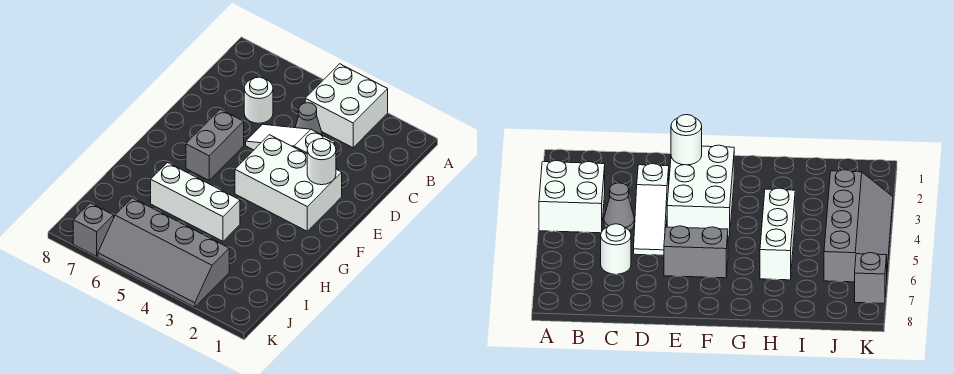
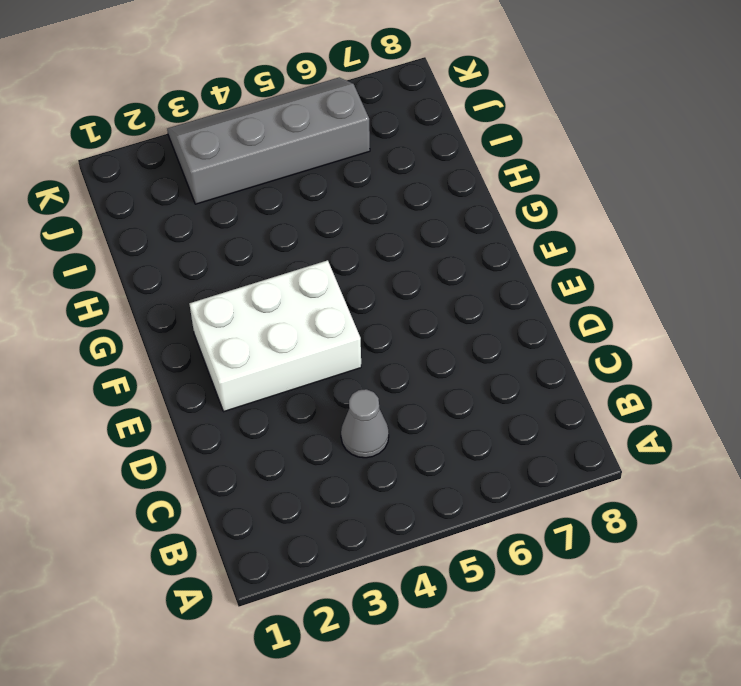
none -> white brick A3:B4 level 1
none -> white round brick C6 level 1

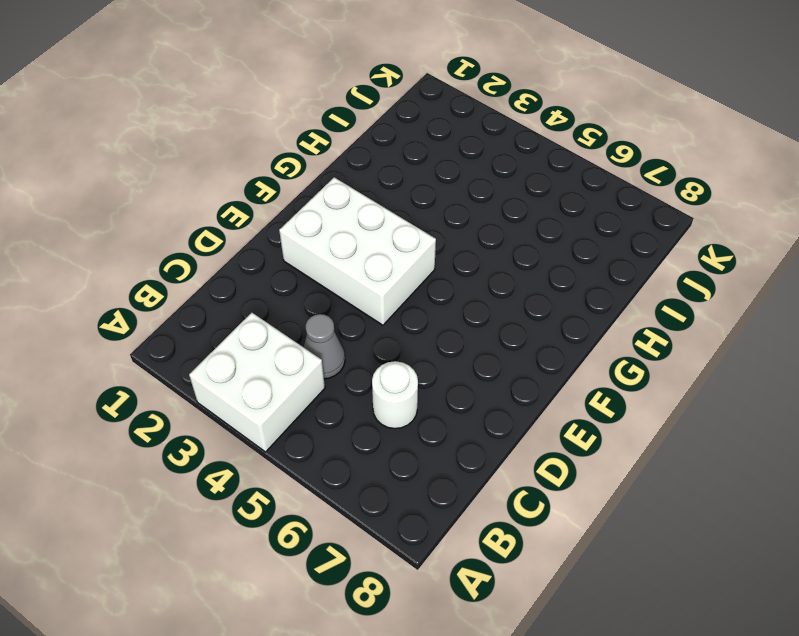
none -> white slope D3:D5 level 1 top 3
none -> grey brick E6:F6 level 1

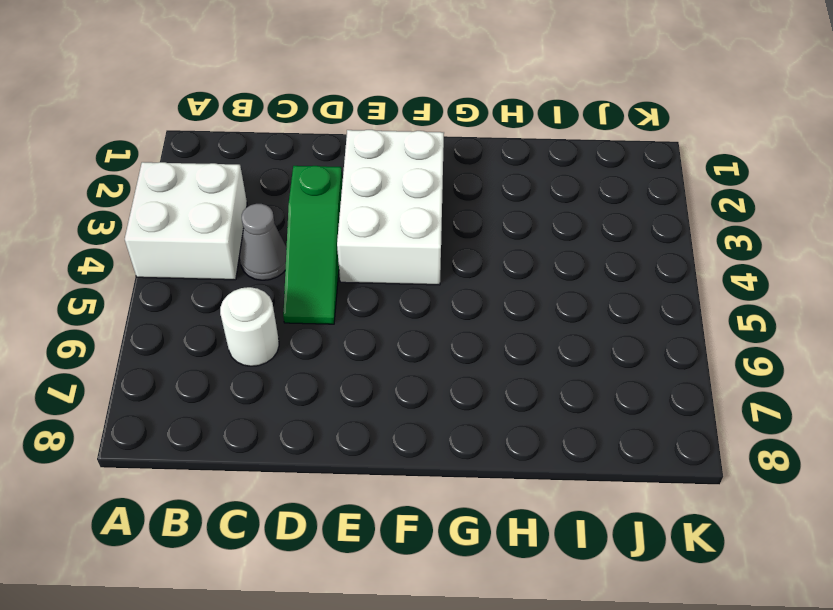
green slope D3:D5 level 1 top 3 -> white slope D3:D5 level 1 top 3
none -> grey brick E6:F6 level 1
none -> white brick H4:H6 level 1

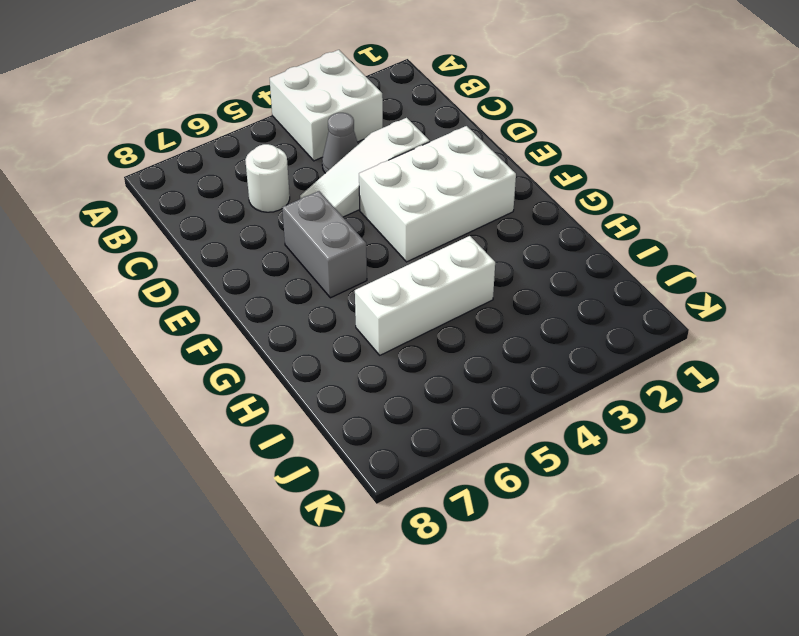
none -> grey slope J3:K6 level 1 top J
none -> grey brick K7 level 1

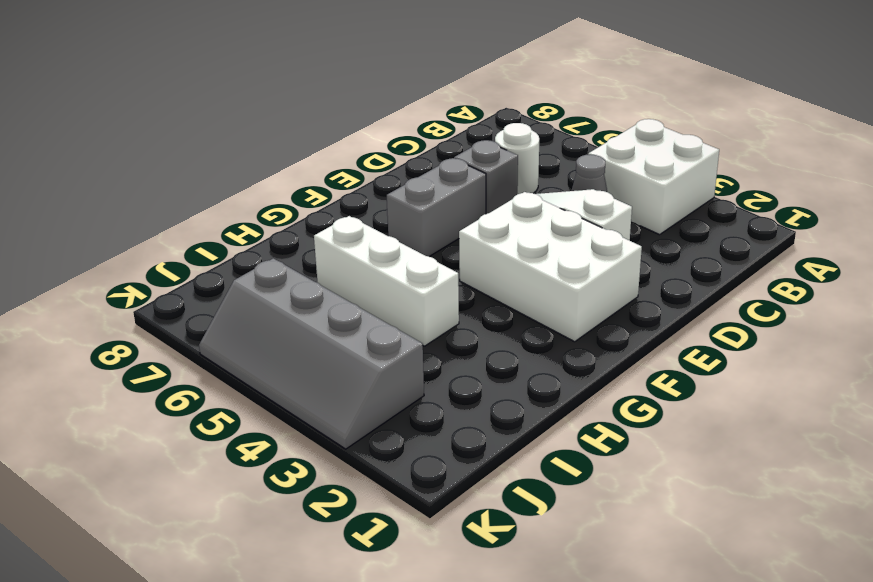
grey brick D6 level 1 -> grey brick K7 level 1
none -> white round brick E2 level 2

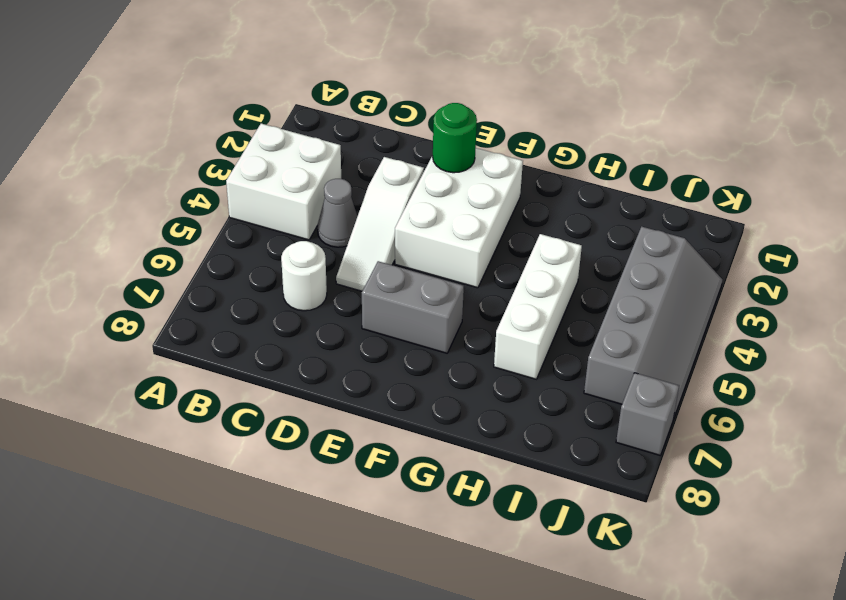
green round brick E2 level 2 -> white round brick E2 level 2

